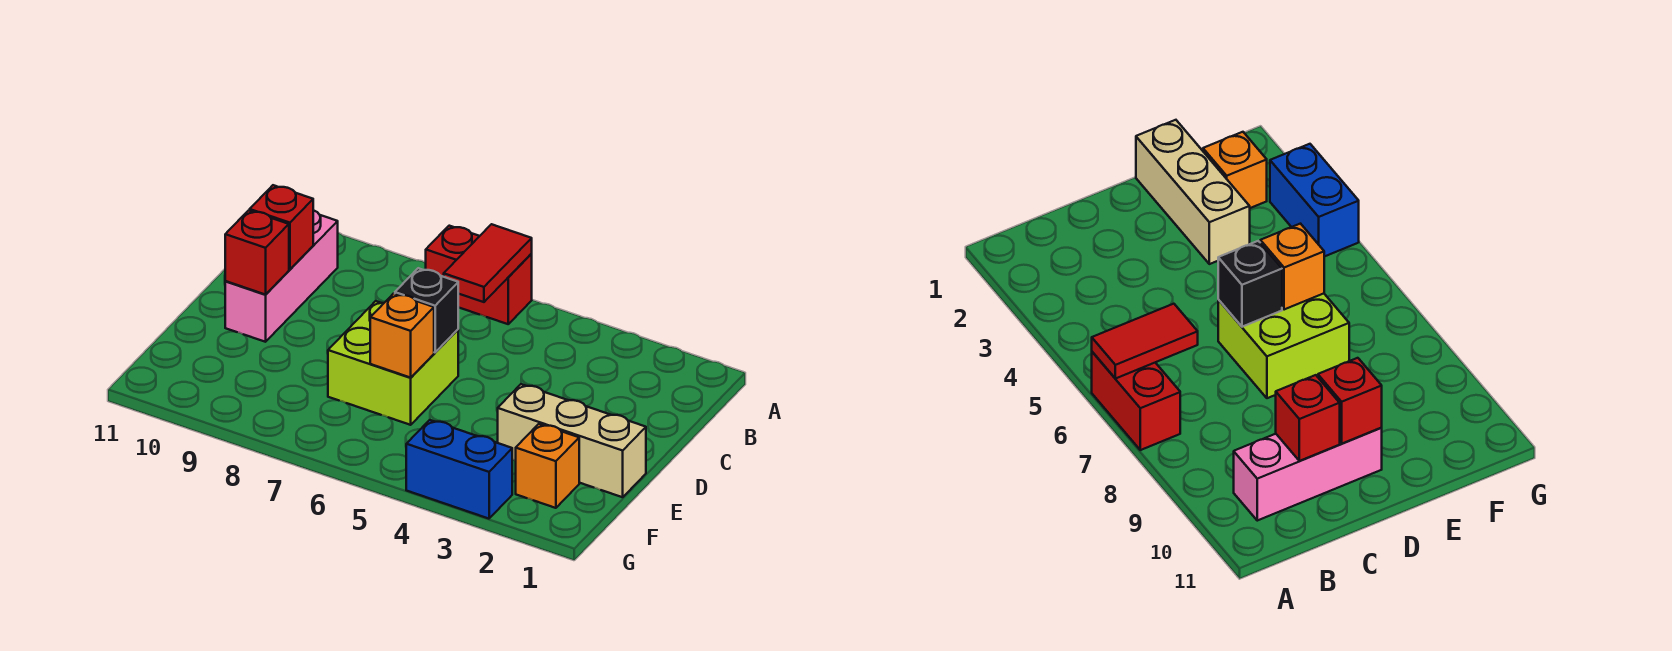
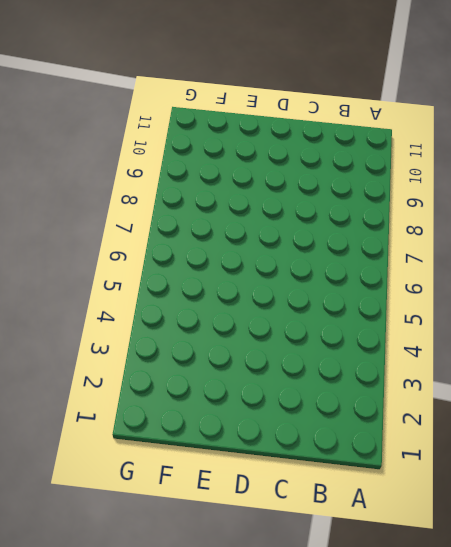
none -> red brick A6:A7 level 1
none -> pink brick B10:D10 level 1

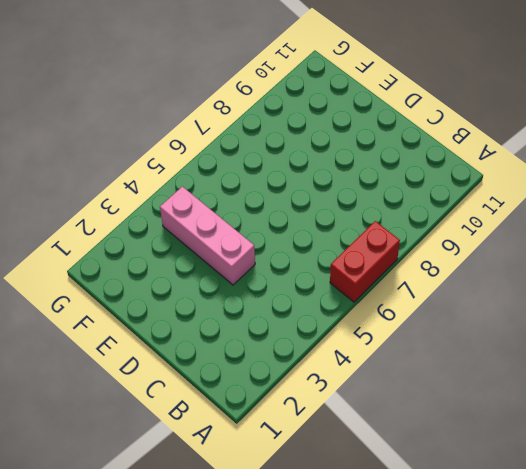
pink brick D4:F4 level 1 -> pink brick B10:D10 level 1
none -> lime brick D6:E7 level 1
none -> tan brick E1:E3 level 1

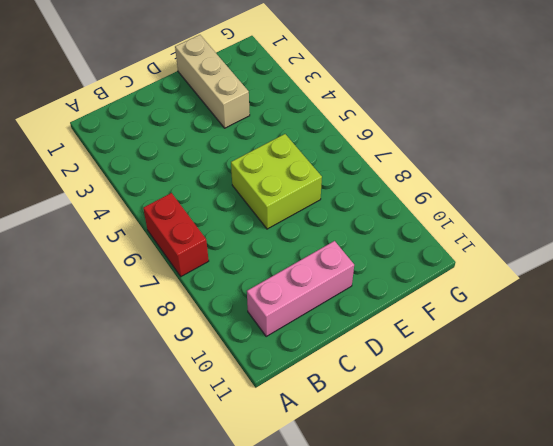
none -> orange brick F2 level 1
none -> blue brick G3:G4 level 1

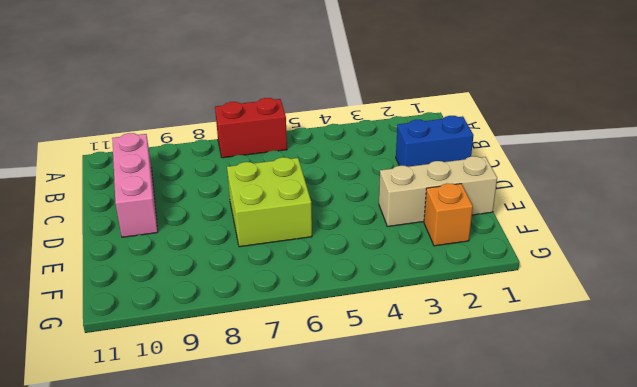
blue brick C1:C2 level 1 -> blue brick G3:G4 level 1
none -> red tile A6:B6 level 2
none -> red brick C10 level 2

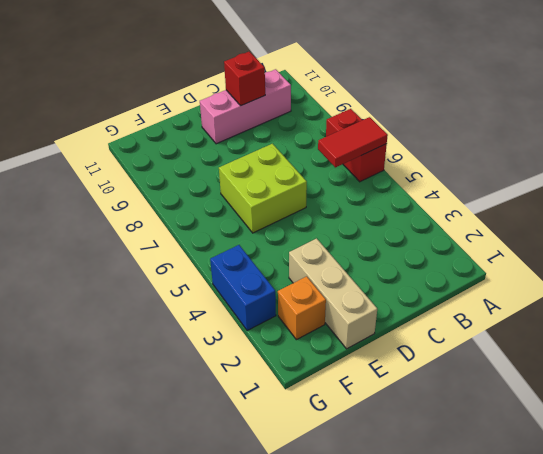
none -> black brick D6 level 2
none -> red brick D10 level 2

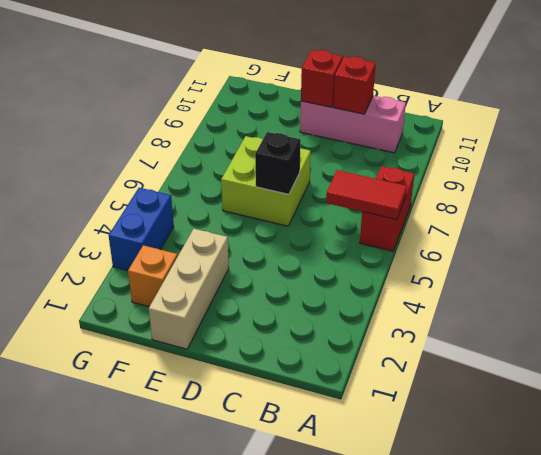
none -> orange brick E6 level 2

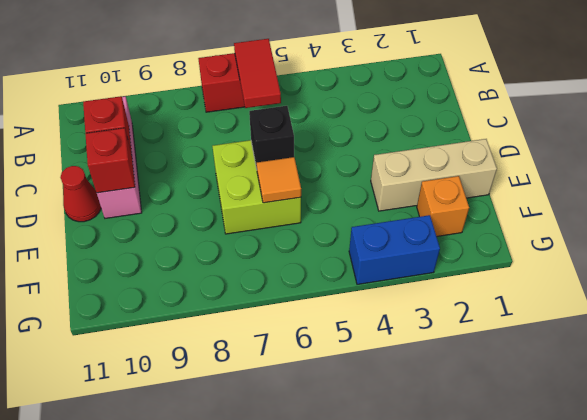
red cone D11 level 1 -> none
orange tile E6 level 2 -> orange brick E6 level 2

